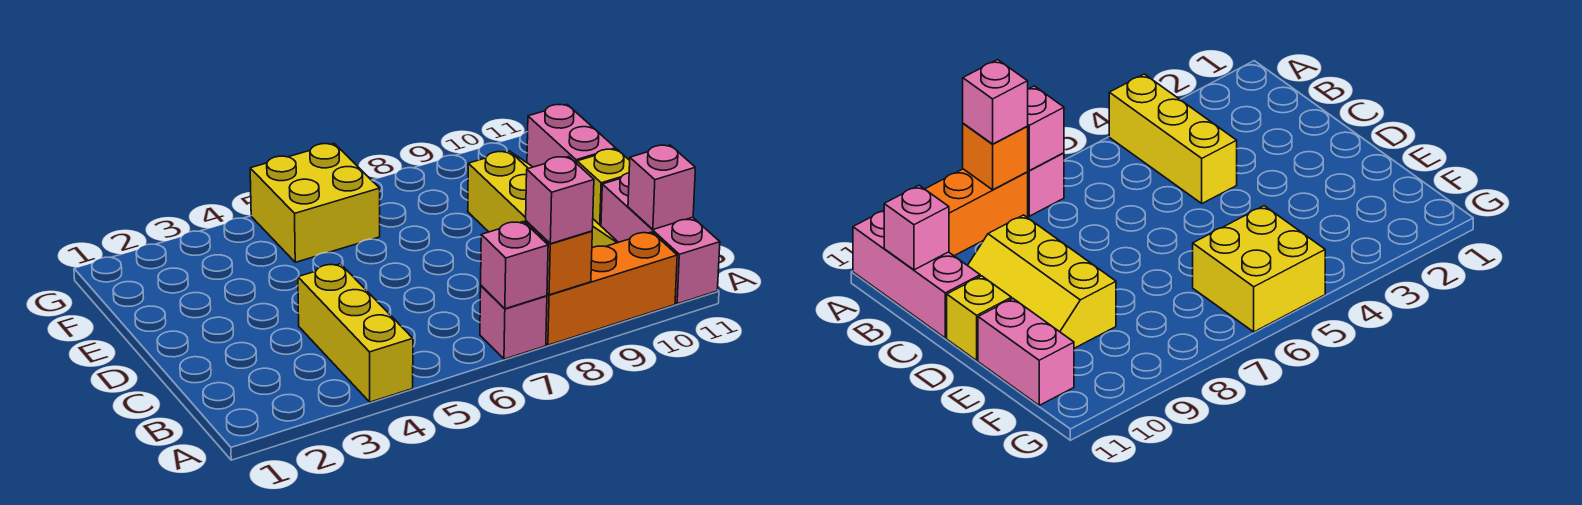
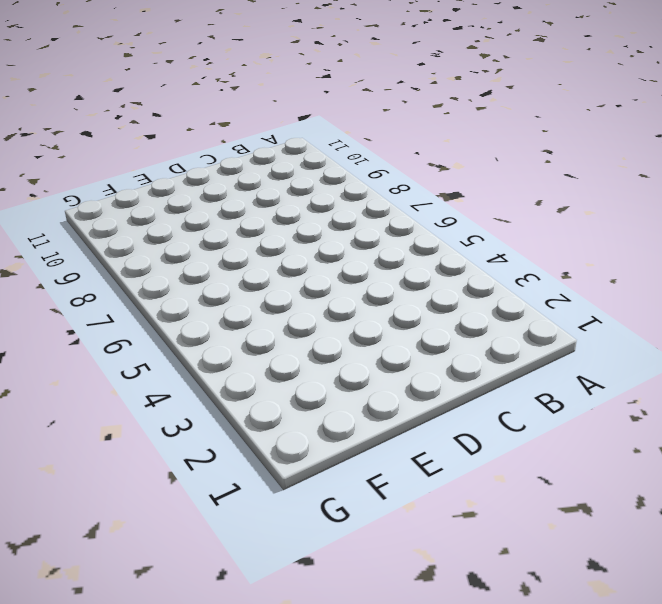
none -> yellow brick A4:C4 level 1
none -> pink brick A7 level 1
none -> orange brick A8:A10 level 1

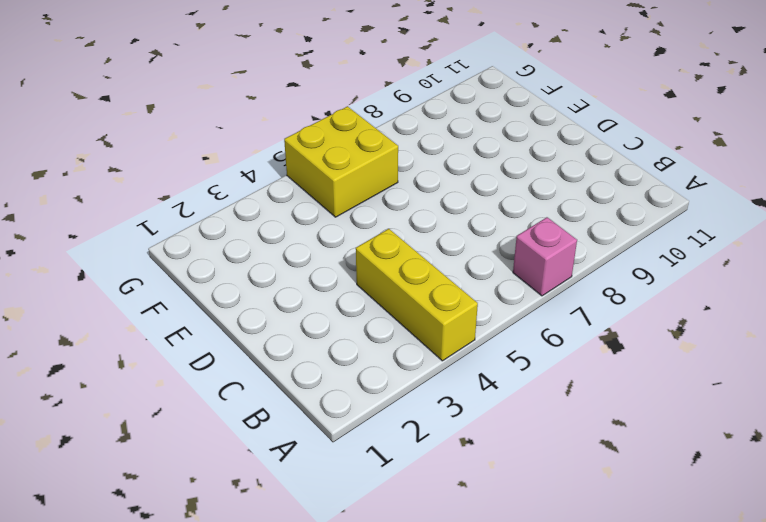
none -> orange brick A8:A10 level 1
none -> pink brick A11:C11 level 1
none -> yellow slope C9:E10 level 1 top 9

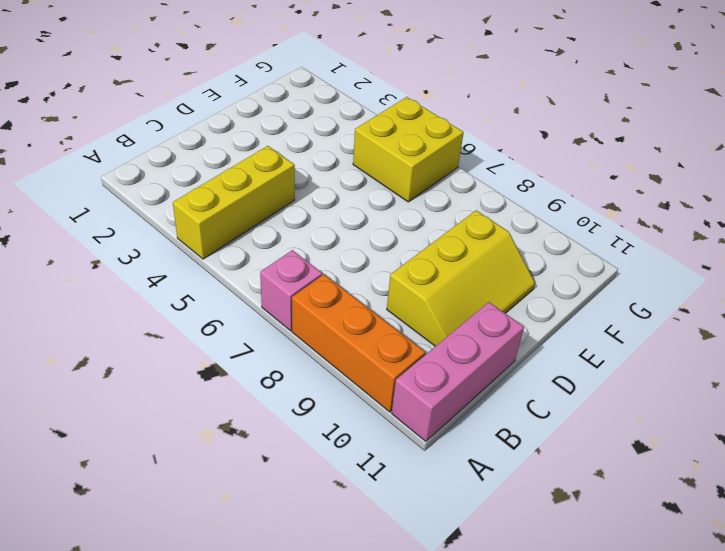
none -> yellow brick D11 level 1
none -> pink brick E11:F11 level 1
none -> pink brick A7 level 2

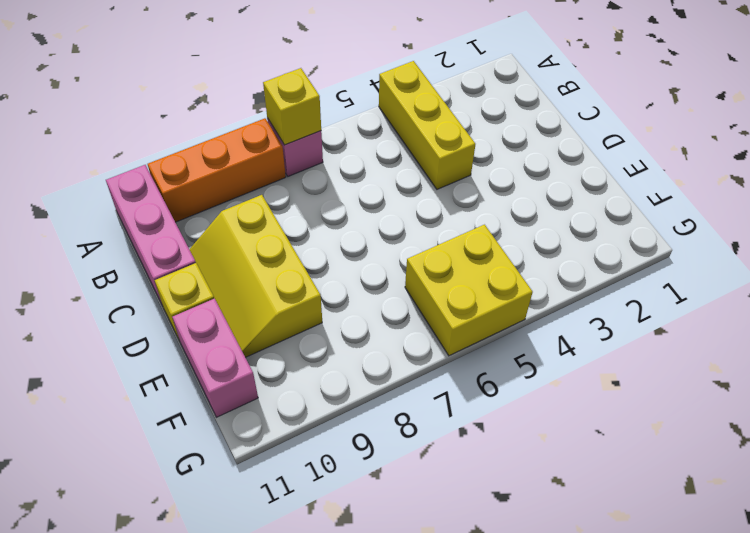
yellow brick A7 level 2 -> pink brick A7 level 2
none -> orange brick A8 level 2
none -> pink brick B11 level 2
none -> pink brick A8 level 3

